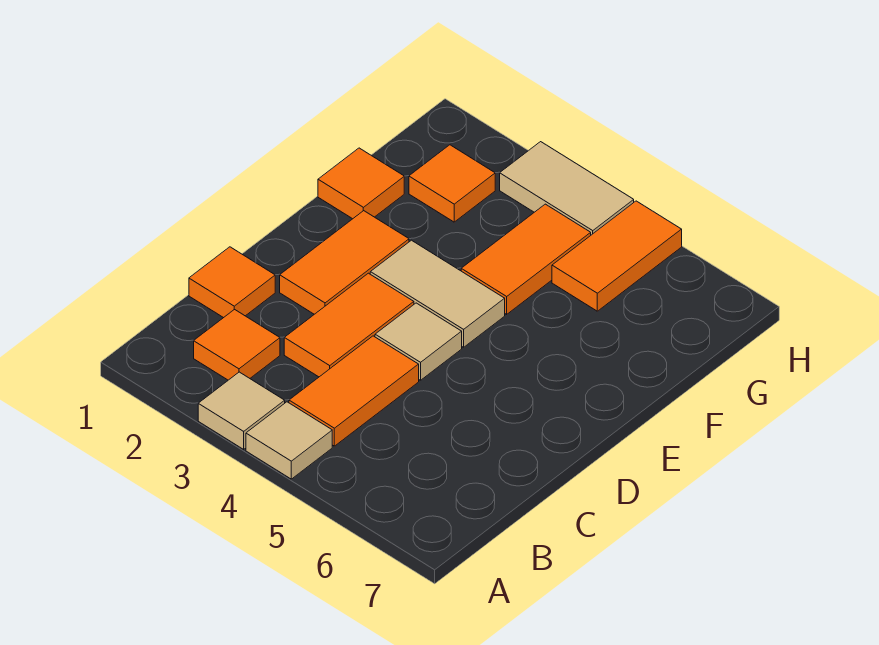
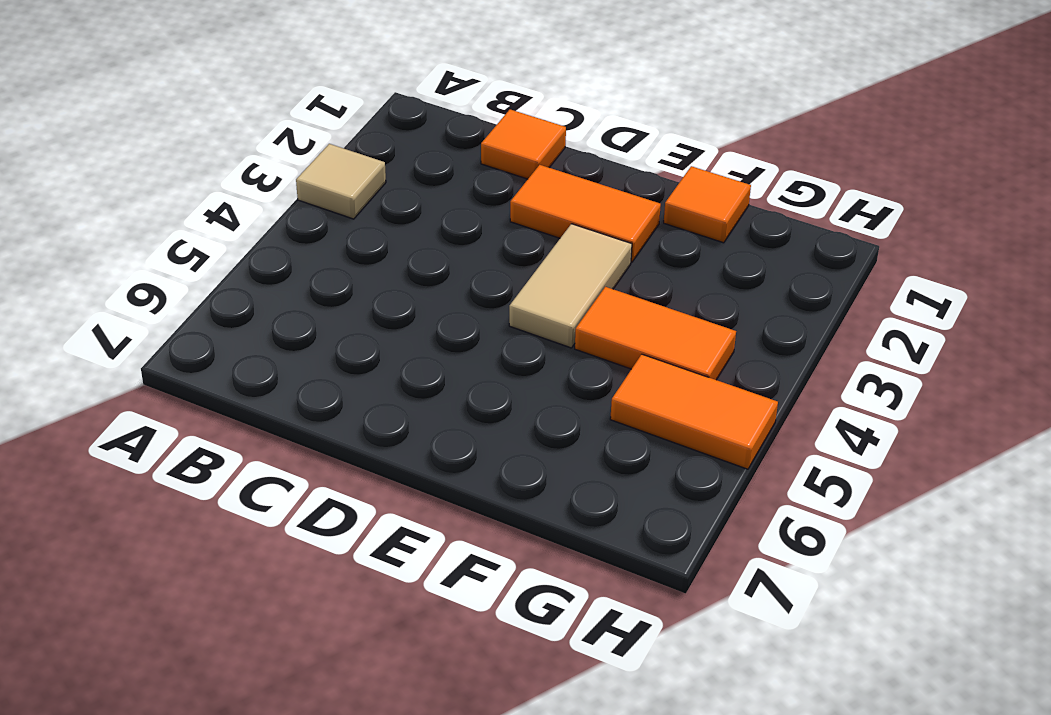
none -> tan tile A4 level 1
none -> orange tile B2 level 1
none -> orange tile B4:C4 level 1

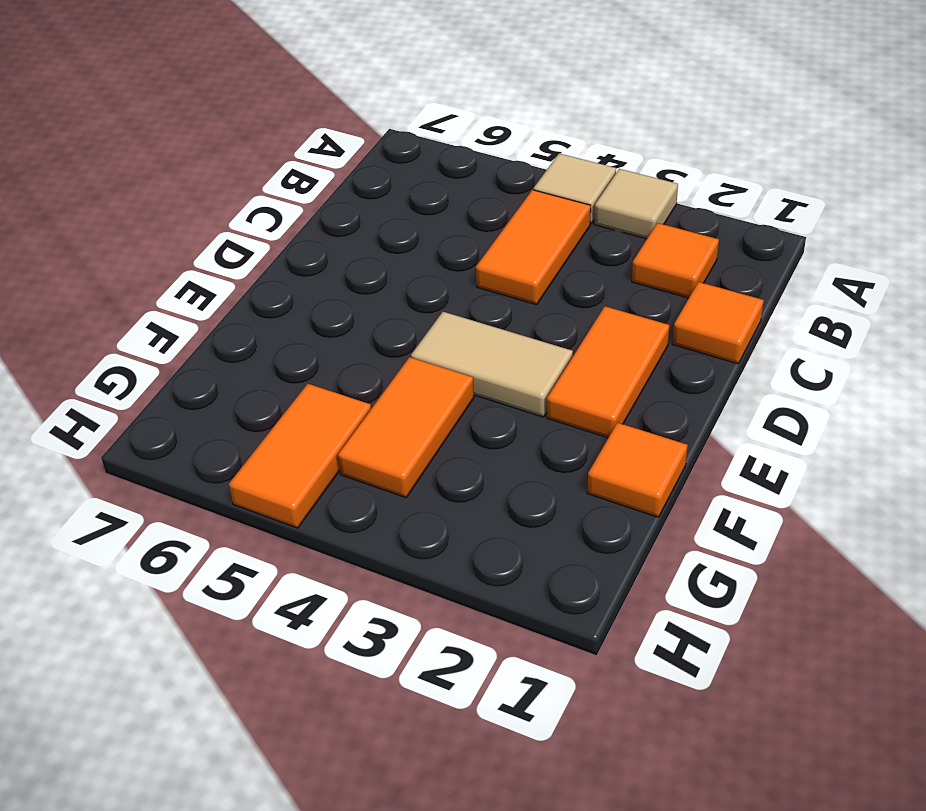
none -> orange tile C3:D3 level 1
none -> tan tile D4 level 1
none -> orange tile G2 level 1

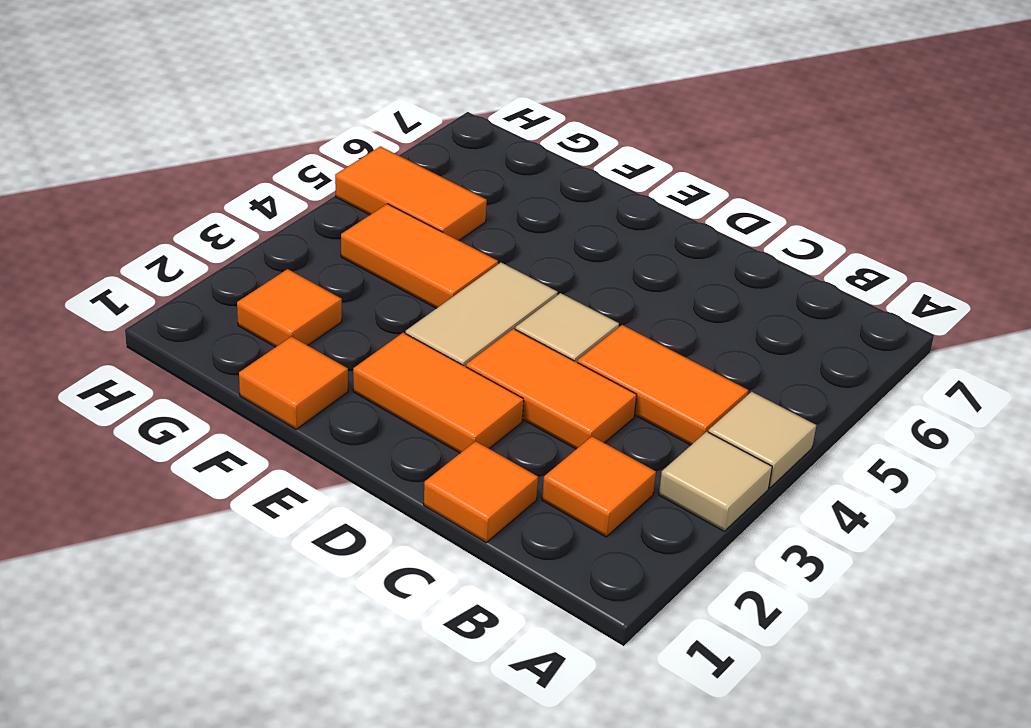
none -> tan tile H3:H4 level 1

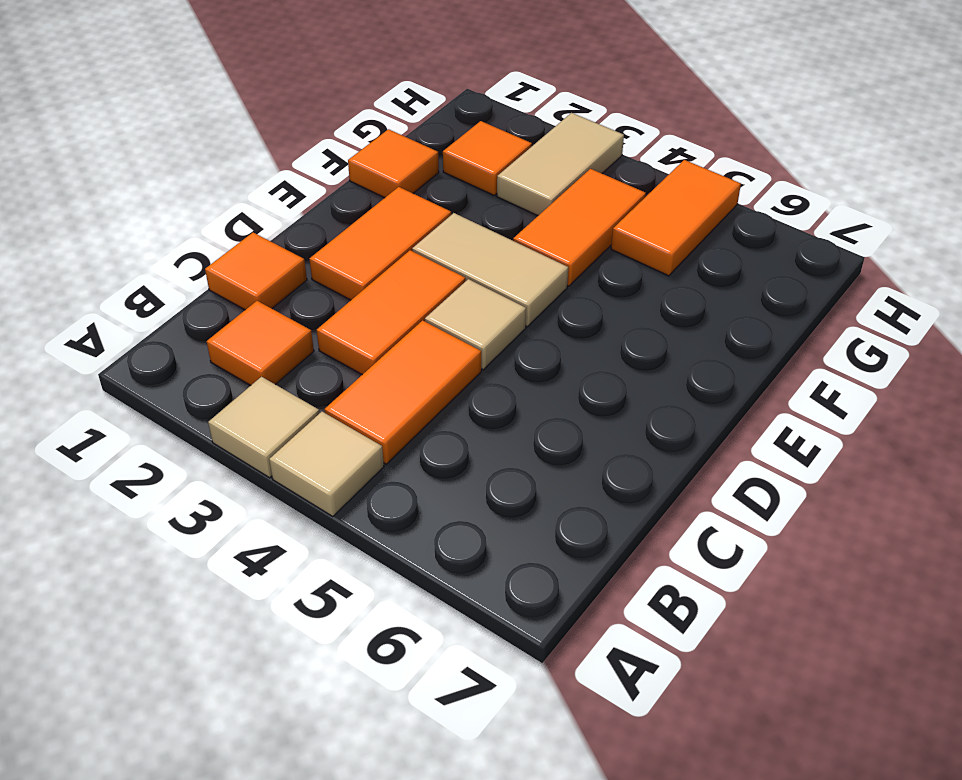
tan tile G3:H3 level 1 -> tan tile H3:H4 level 1

